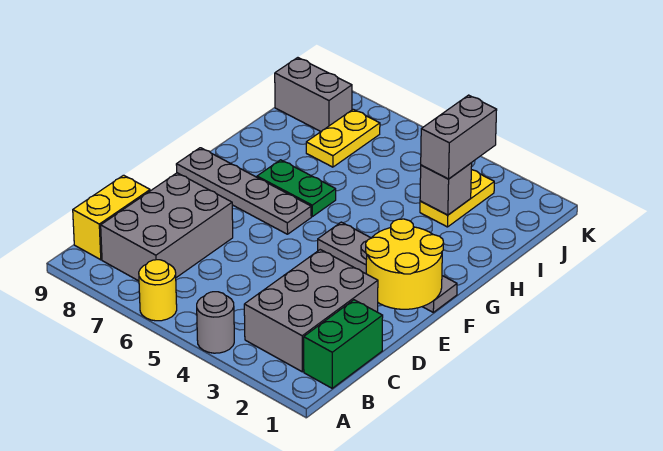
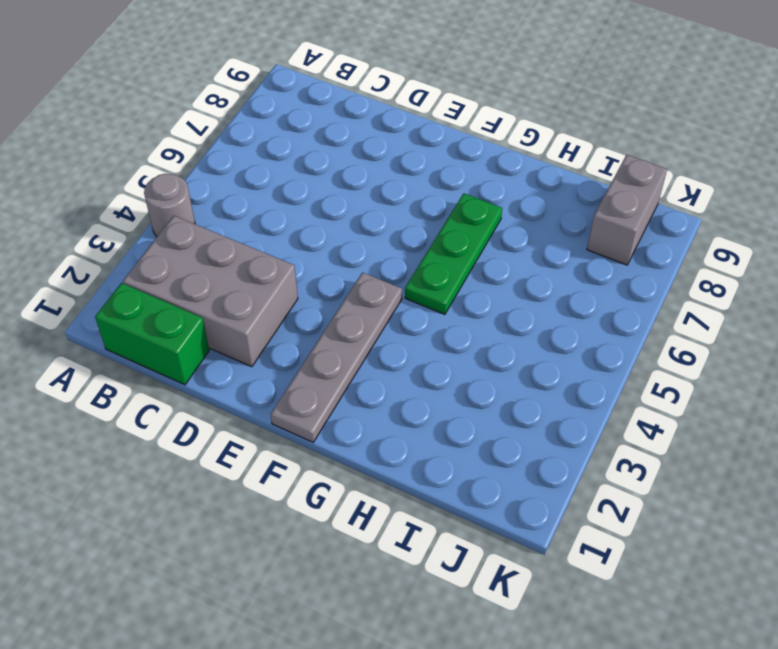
green plate G5:G7 level 1 -> green plate G6:G7 level 1
none -> yellow round brick A6 level 1
none -> grey brick B7:D8 level 1
none -> yellow brick B9:C9 level 1

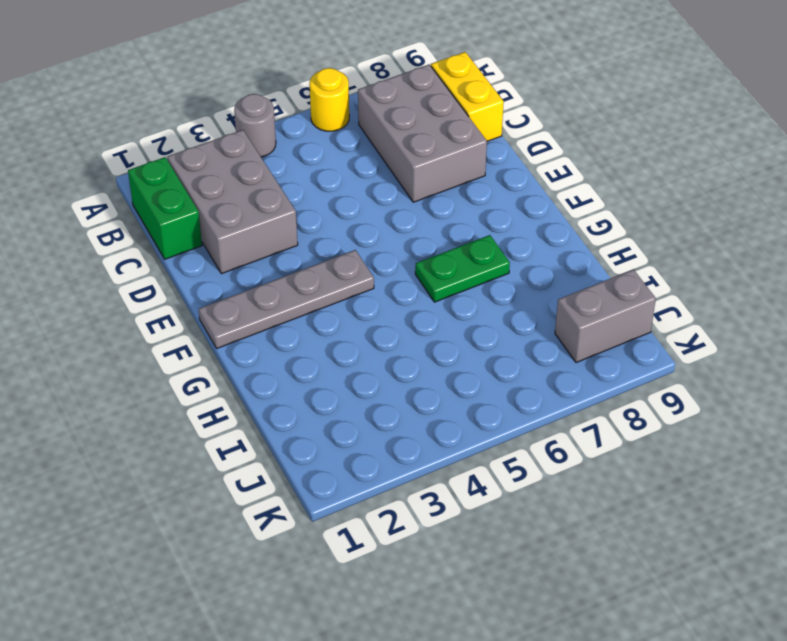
none -> grey plate F6:F9 level 1
none -> yellow plate I3:J3 level 1
none -> yellow plate I7:J7 level 1

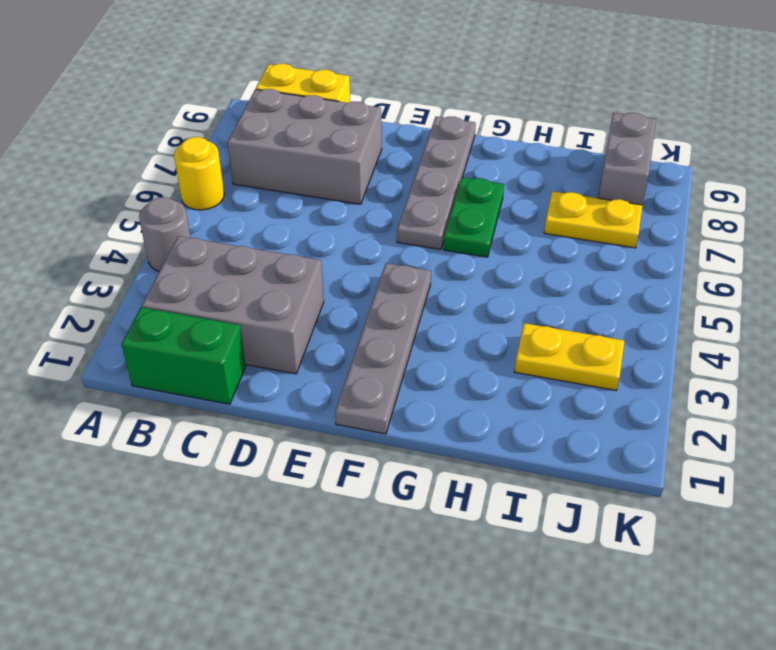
none -> yellow round brick E1:F2 level 2
none -> grey brick I3 level 2
none -> grey brick I3:J3 level 3

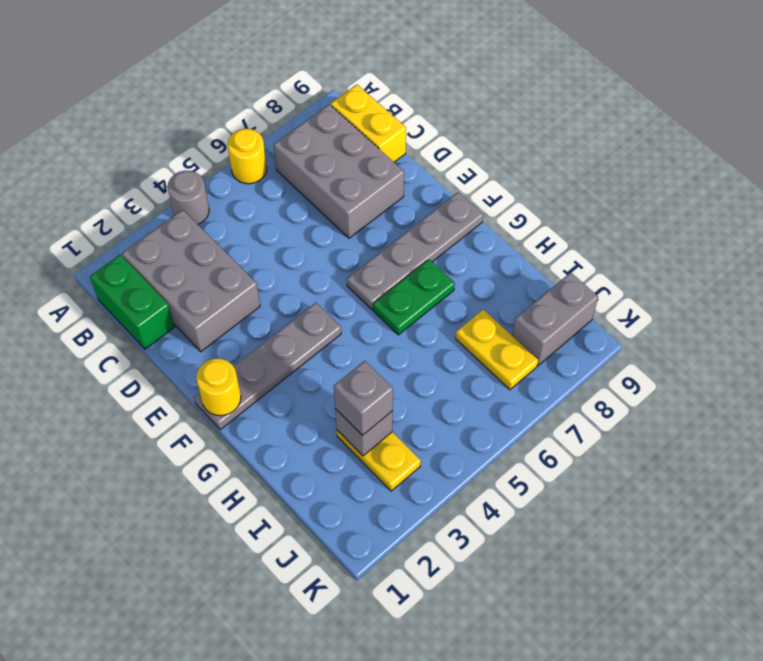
yellow round brick F1 level 2 -> yellow round brick E1:F2 level 2
grey brick I3 level 3 -> grey brick I3:J3 level 3

